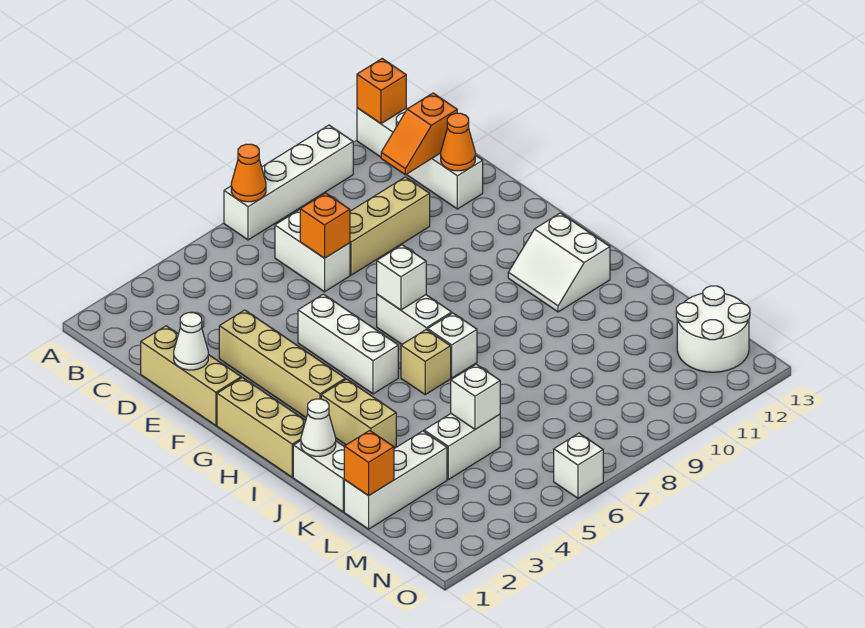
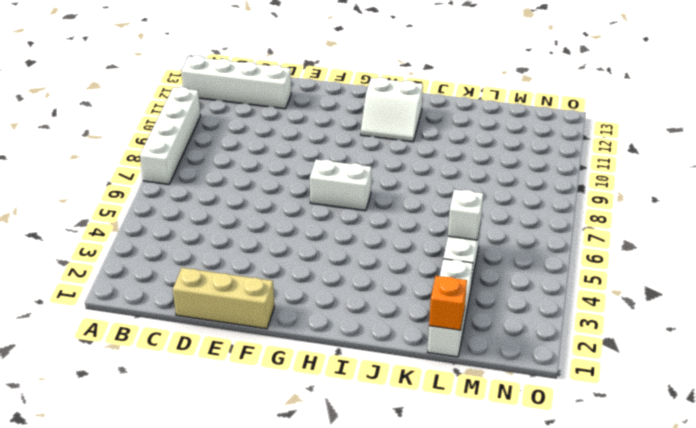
none -> white brick C7:D7 level 1
none -> tan brick D8:D10 level 1
none -> tan brick E3:H3 level 1

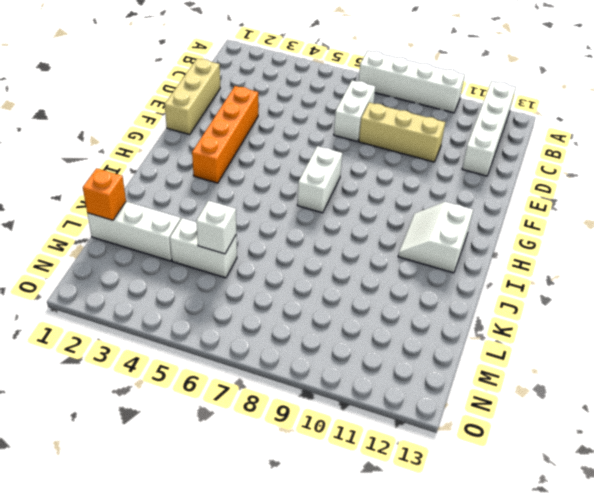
orange brick E3:H3 level 1 -> tan brick E3:H3 level 1
none -> white brick F5:H5 level 1
none -> tan brick G1:I1 level 1
none -> tan brick I3:J3 level 1

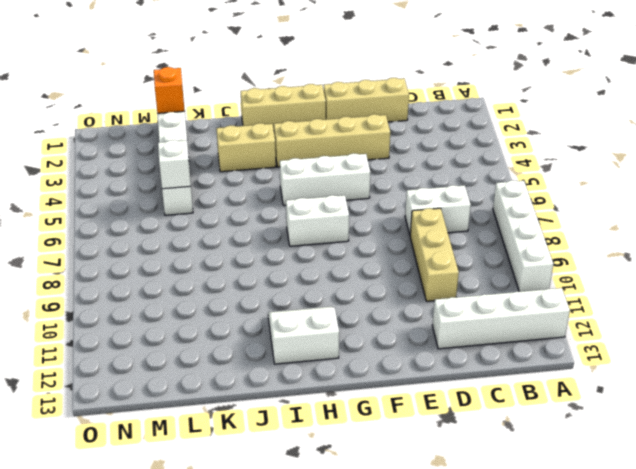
none -> tan brick I6 level 1
none -> white brick I7 level 1
none -> white brick J1:K1 level 1

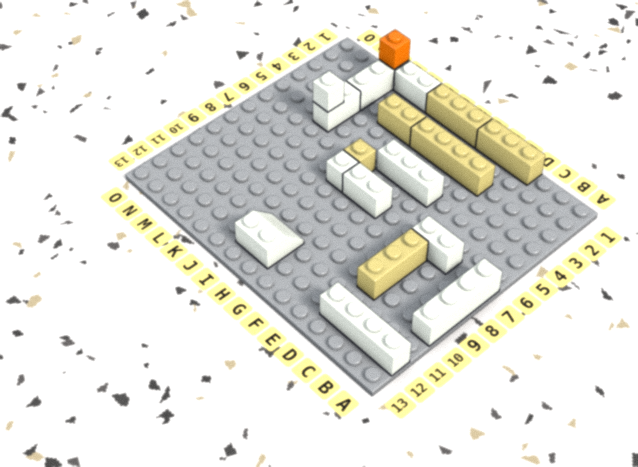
none -> white round brick M12:N13 level 1
none -> white brick O6 level 1
none -> orange cone A7 level 2

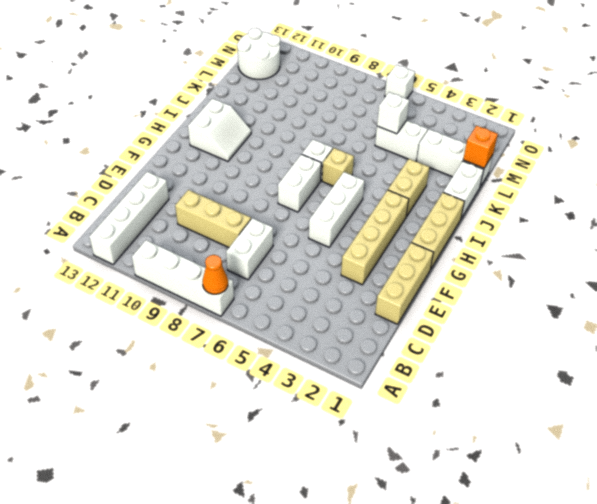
none -> orange brick A12 level 2
none -> orange slope C11:C12 level 2 top 12
none -> orange brick D7 level 2

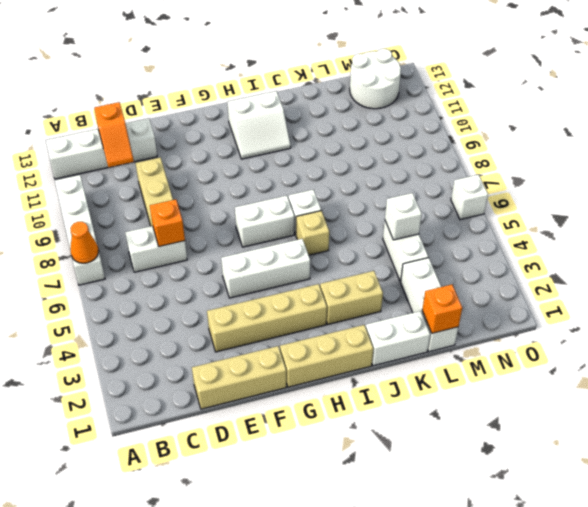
none -> orange brick A12 level 2
none -> orange cone D12 level 2
none -> white cone E1 level 2

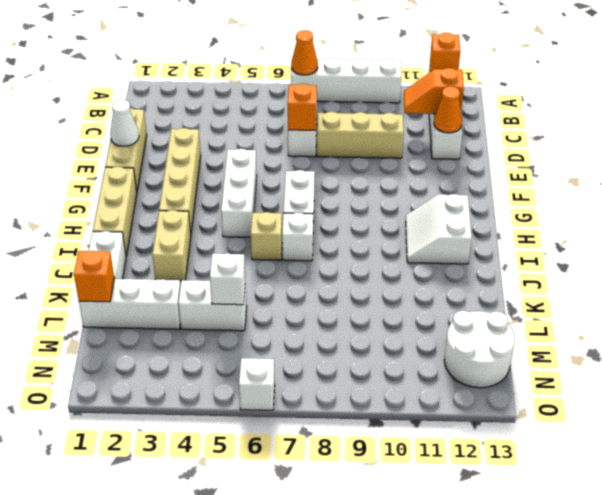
none -> white brick G7 level 2
none -> white cone J1 level 2

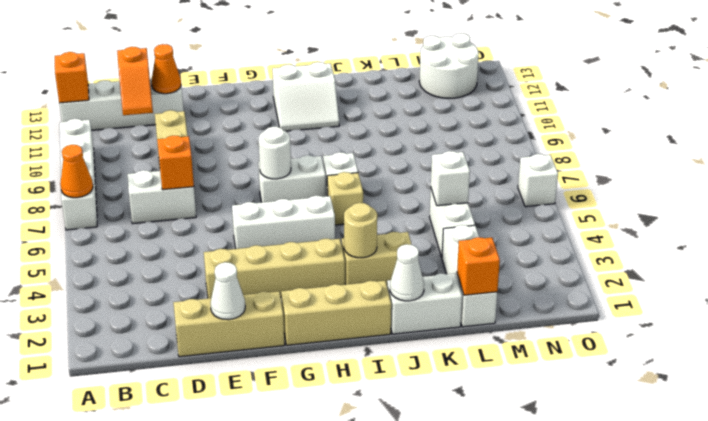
white round brick G7 level 2 -> white brick G7 level 2
tan round brick I3 level 2 -> none

